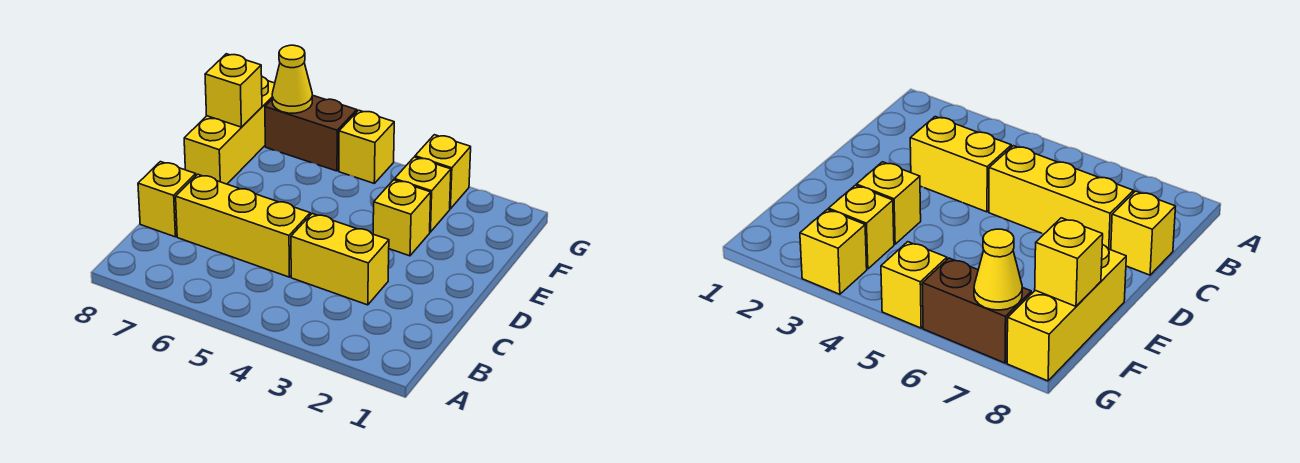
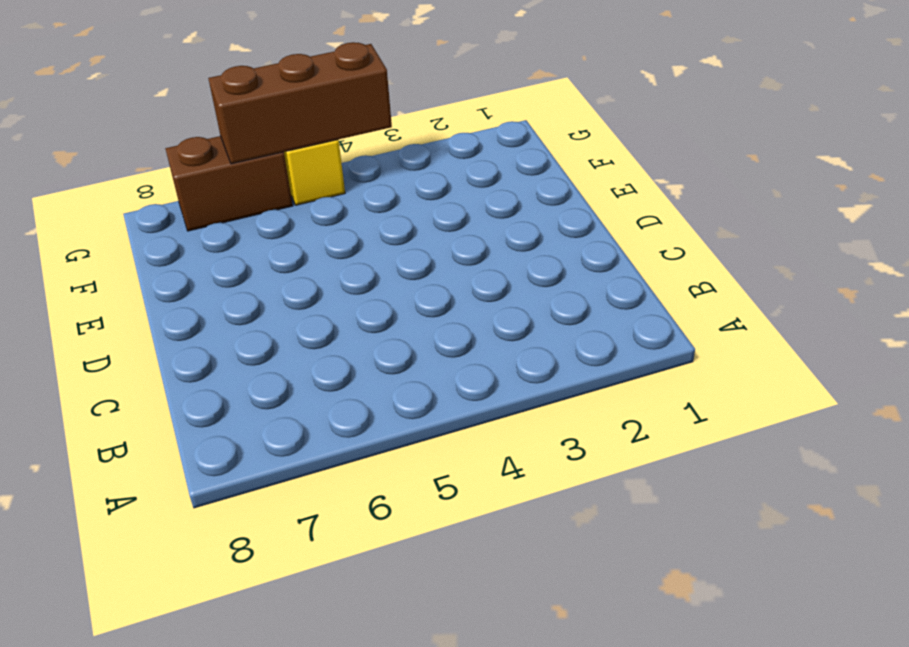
brown brick G4:G6 level 2 -> none
none -> yellow brick C3:C4 level 1
none -> yellow brick C5:C7 level 1

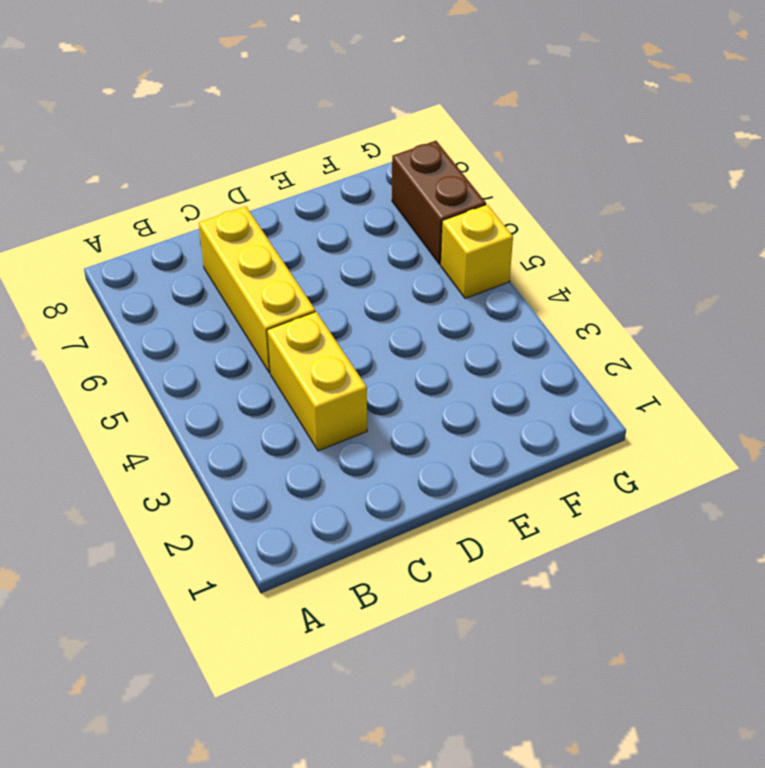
none -> yellow brick C8 level 1
none -> yellow brick E3 level 1

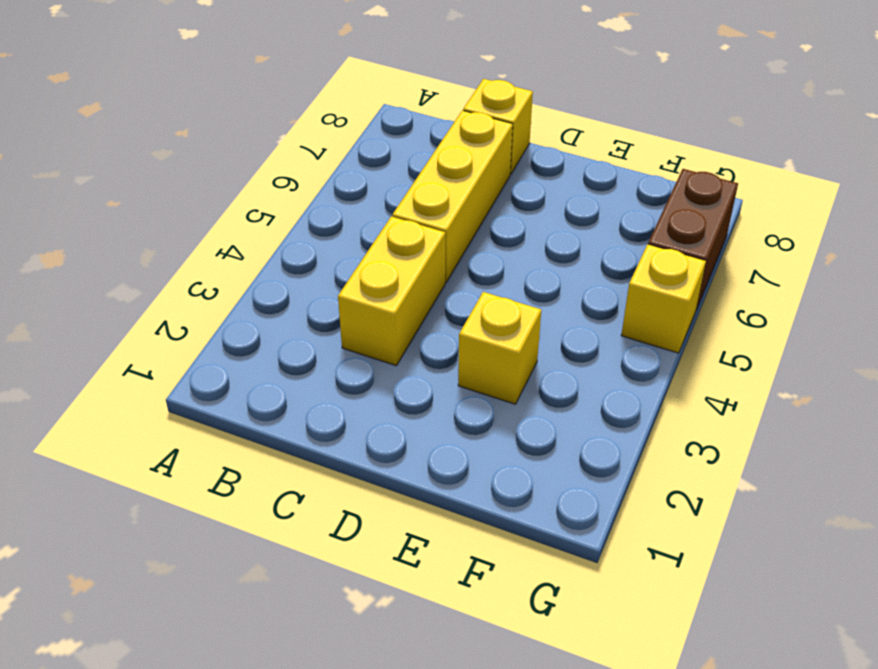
none -> yellow brick E8:G8 level 1
none -> yellow brick F3 level 1

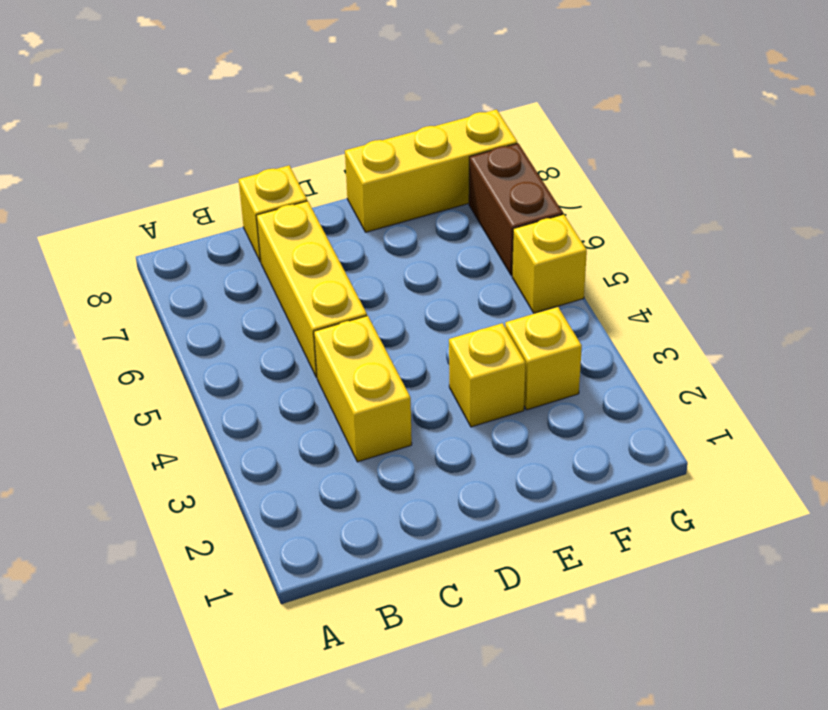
none -> yellow brick G3 level 1
none -> yellow brick F8 level 2

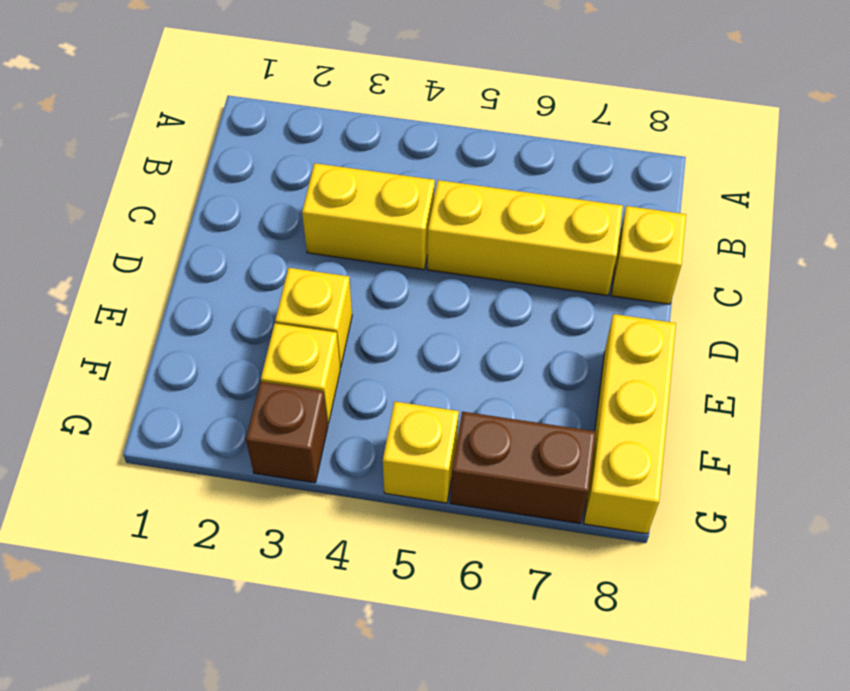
brown brick G3 level 1 -> yellow brick G3 level 1
none -> yellow brick F8 level 2
none -> yellow cone G7 level 2

